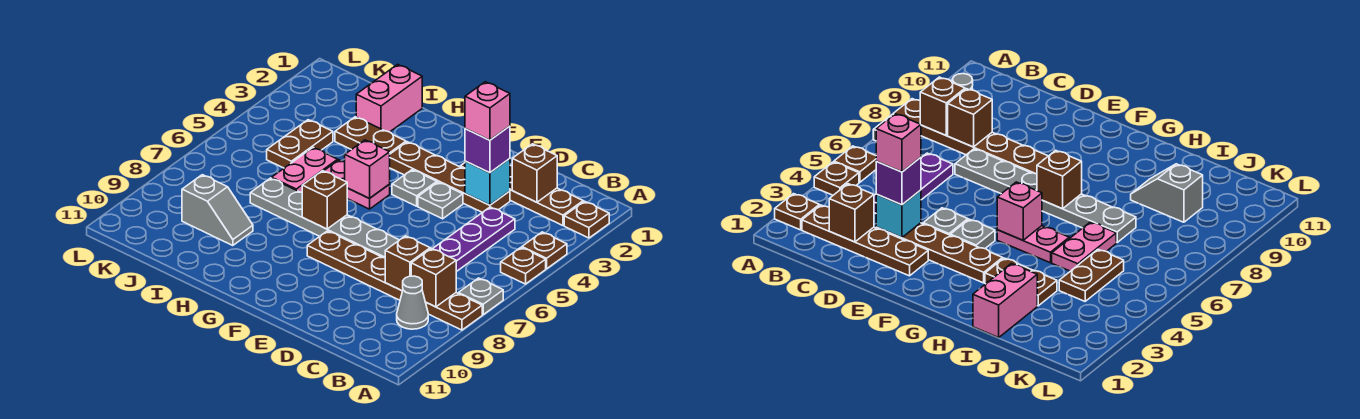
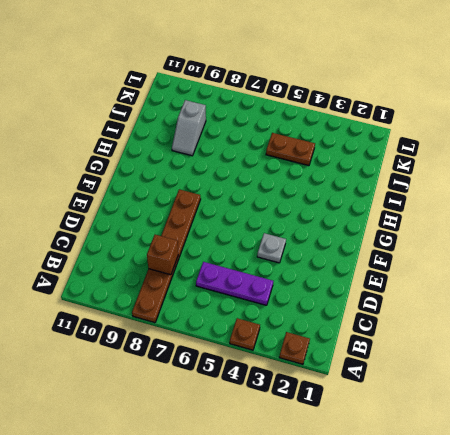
none -> brown plate A5 level 1
none -> grey plate A7 level 1
none -> brown plate B2:E2 level 1

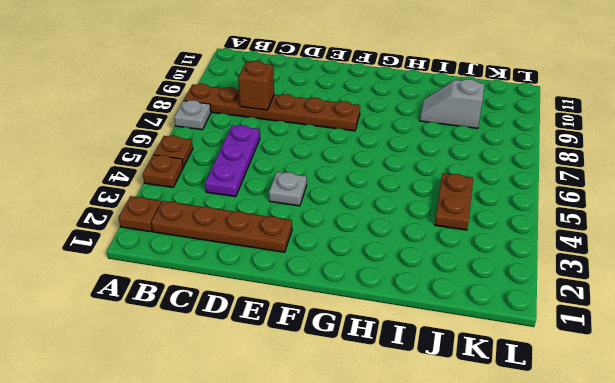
none -> grey cone B9 level 1
none -> brown plate D3:G3 level 1
none -> grey plate D7:I7 level 1

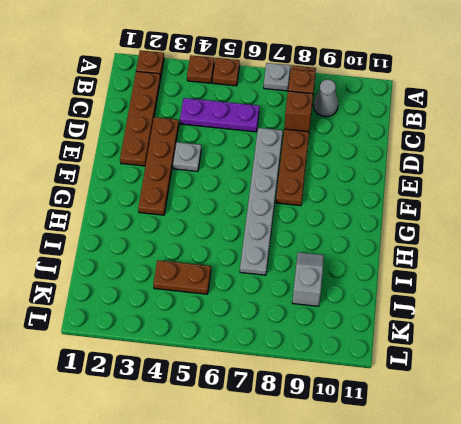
none -> grey plate F4 level 1
none -> pink plate G5:H5 level 1
none -> brown plate H3:I3 level 1

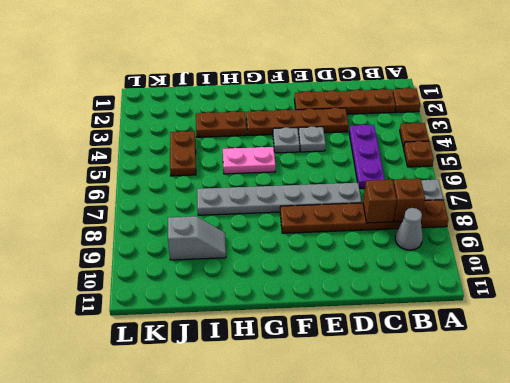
none -> pink brick I1:I2 level 1
none -> pink plate I5:I6 level 1
none -> brown brick C2 level 2

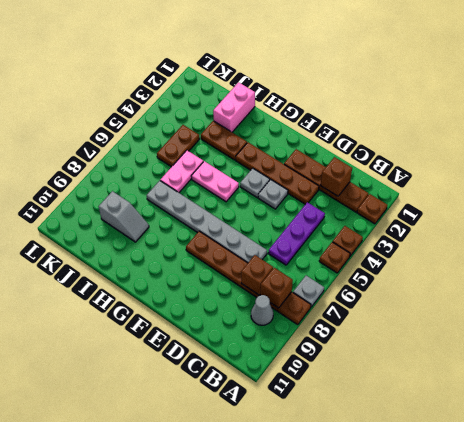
none -> cyan brick D3 level 2
none -> pink brick G5 level 2
none -> brown brick G7 level 2

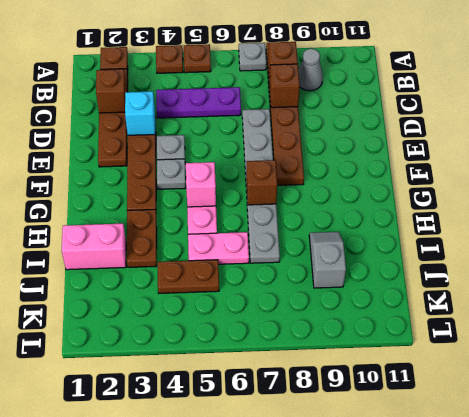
none -> purple brick D3 level 3
none -> pink brick D3 level 4

